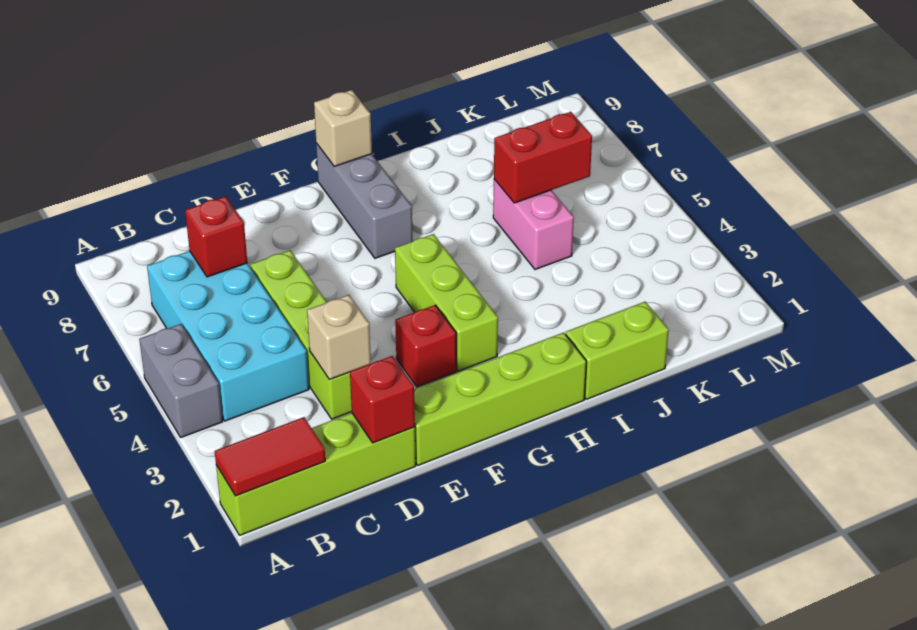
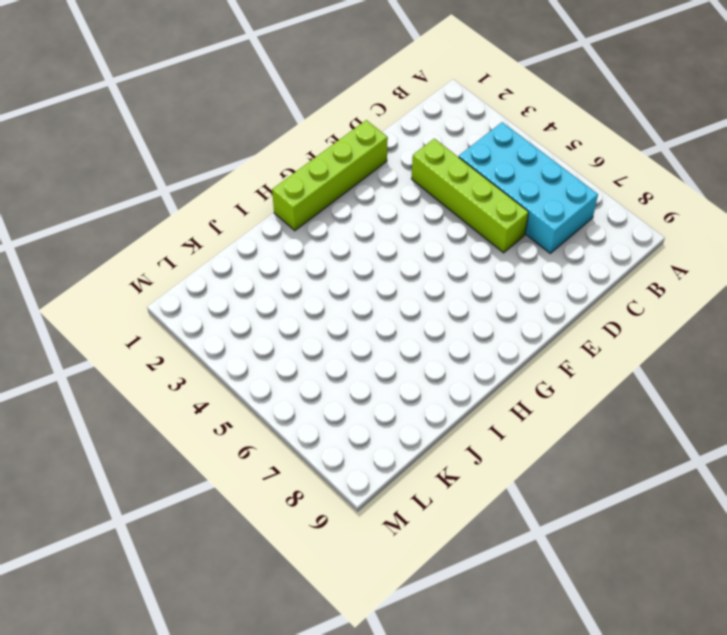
none -> lime brick A1:D1 level 1
none -> grey brick A4:A5 level 1
none -> red brick F3 level 1

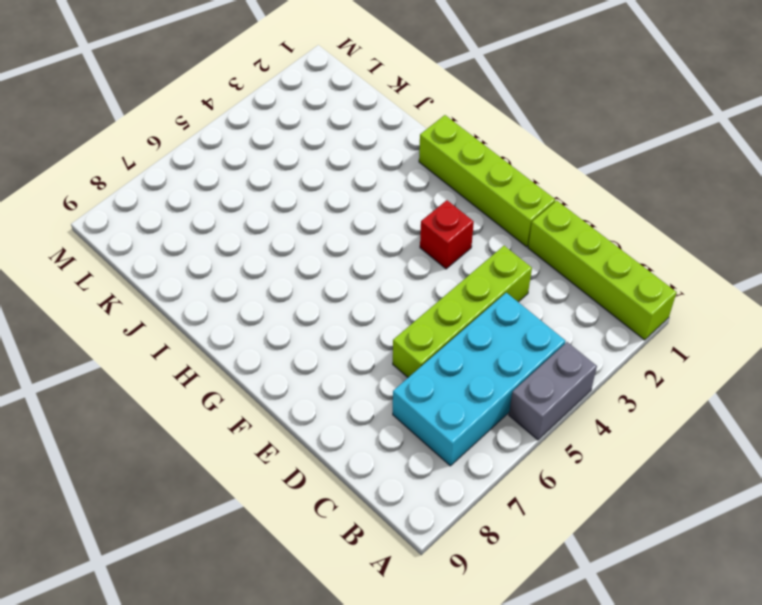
none -> lime brick G3:G5 level 1
none -> grey brick G7:G9 level 1
none -> lime brick I1:J1 level 1

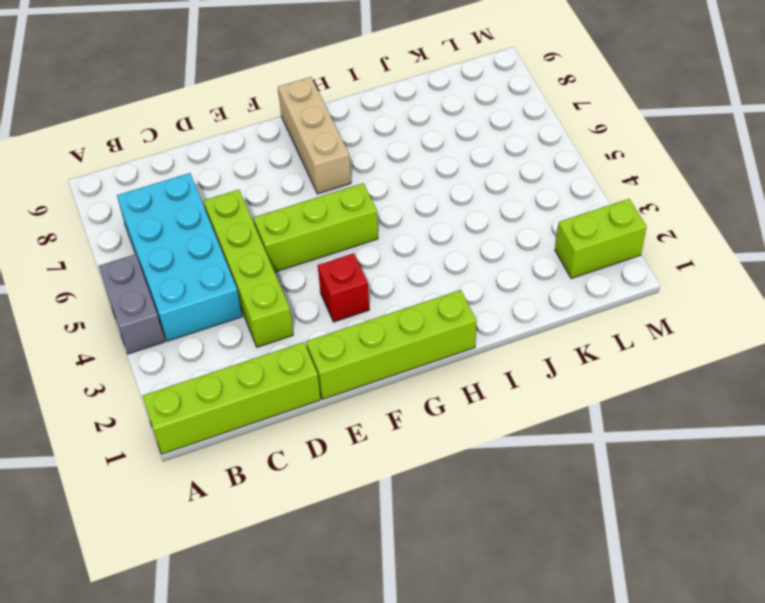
lime brick E5:G5 level 1 -> lime brick G3:G5 level 1
tan brick G7:G9 level 1 -> grey brick G7:G9 level 1
lime brick L2:M2 level 1 -> lime brick I1:J1 level 1
none -> pink brick J5:J6 level 1
none -> red tile A1:B1 level 2
none -> red brick C7 level 2

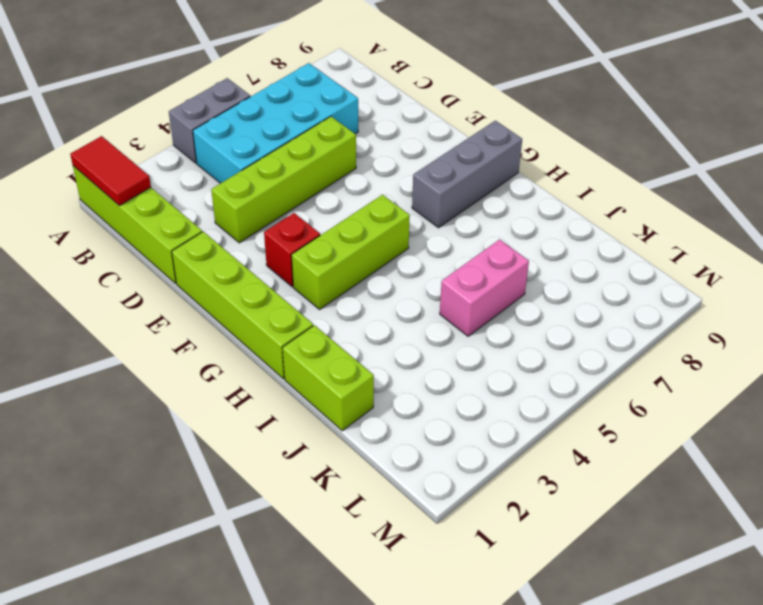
none -> red brick C7 level 2
none -> red brick D1 level 2
none -> tan brick D3 level 2

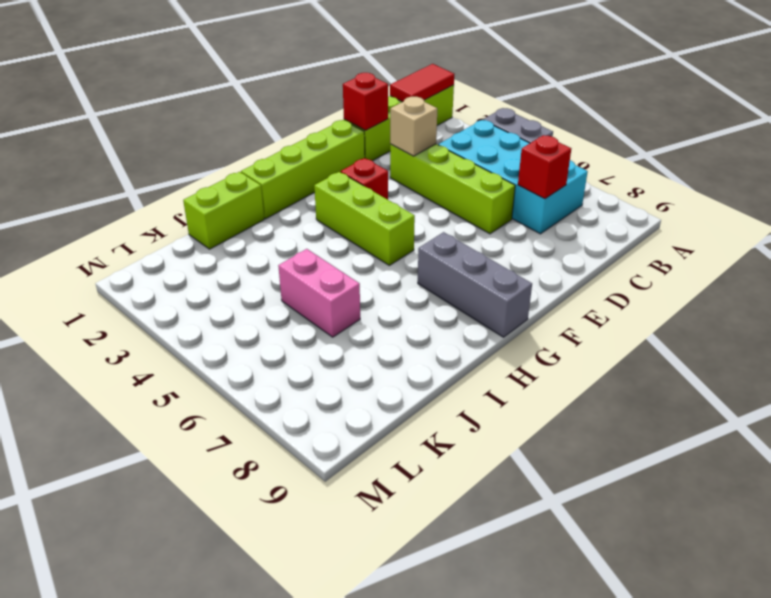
none -> tan brick G9 level 2
none -> red brick J6:K6 level 2

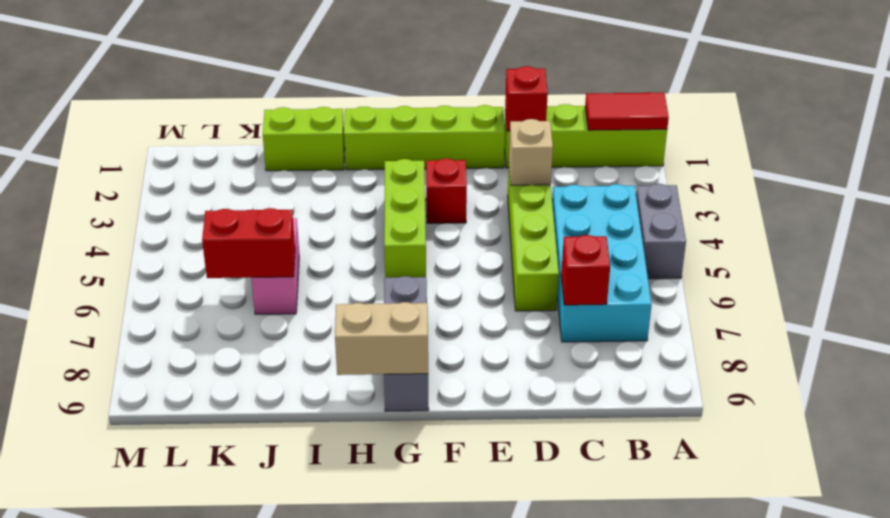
tan brick G9:H9 level 2 -> tan brick G9 level 2

